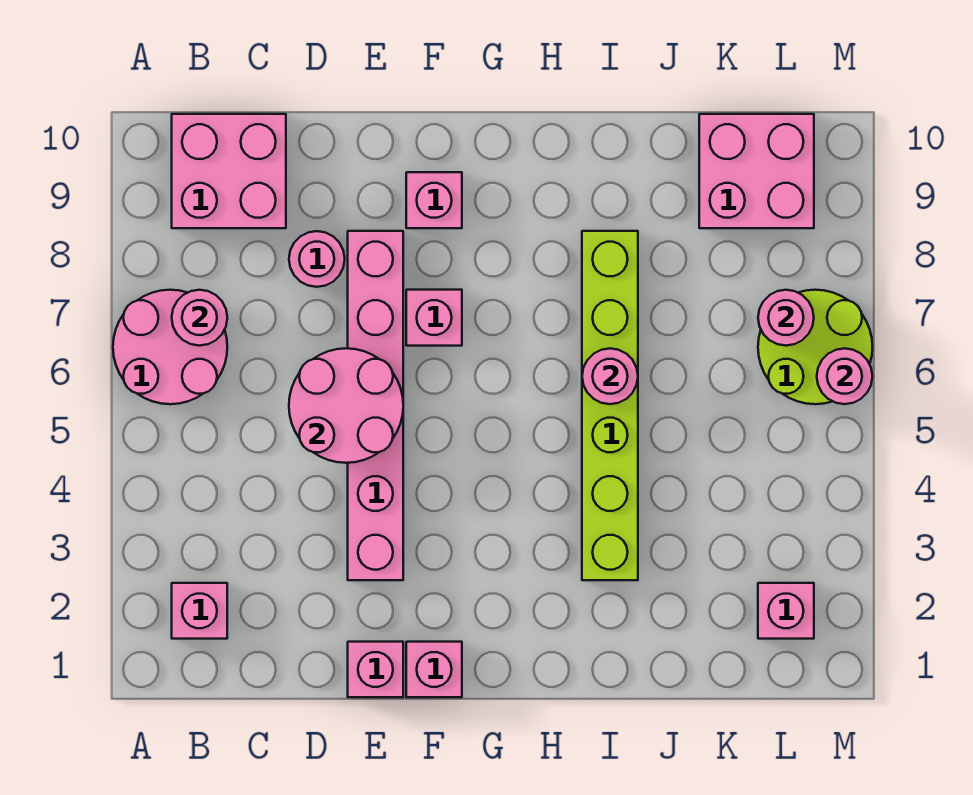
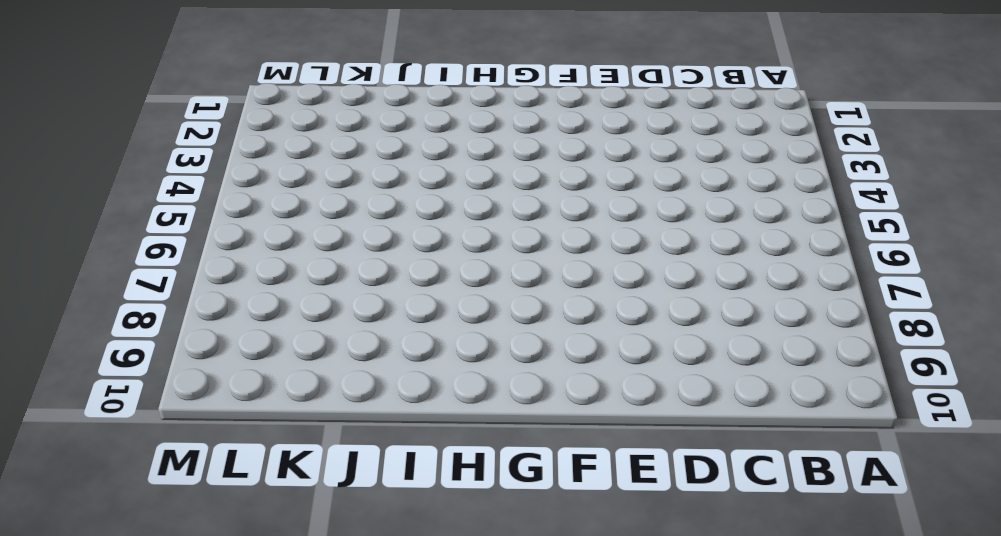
none -> pink round brick A6:B7 level 1
none -> pink brick B2 level 1
none -> pink brick B9:C10 level 1

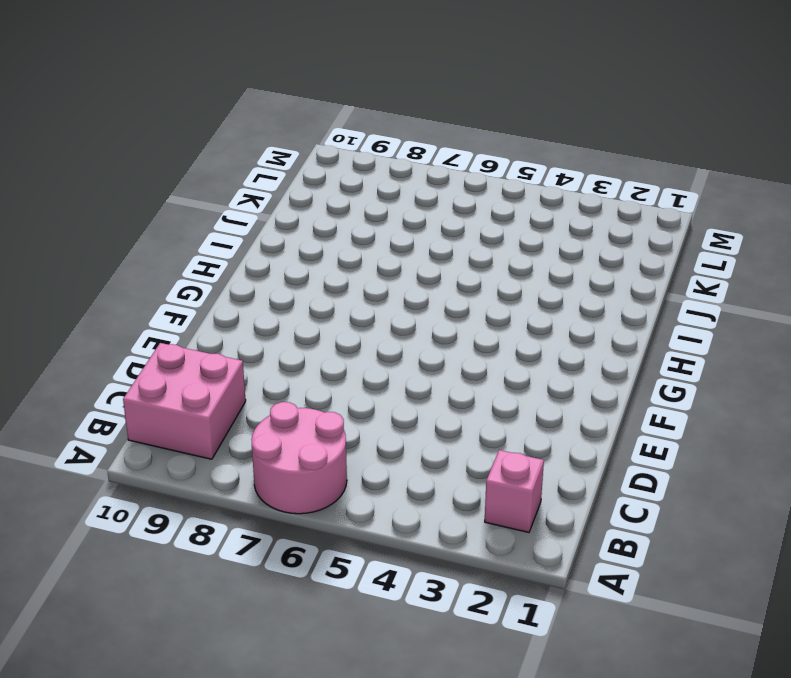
none -> pink round brick D8 level 1
none -> pink brick E1 level 1
none -> pink brick E3:E8 level 1

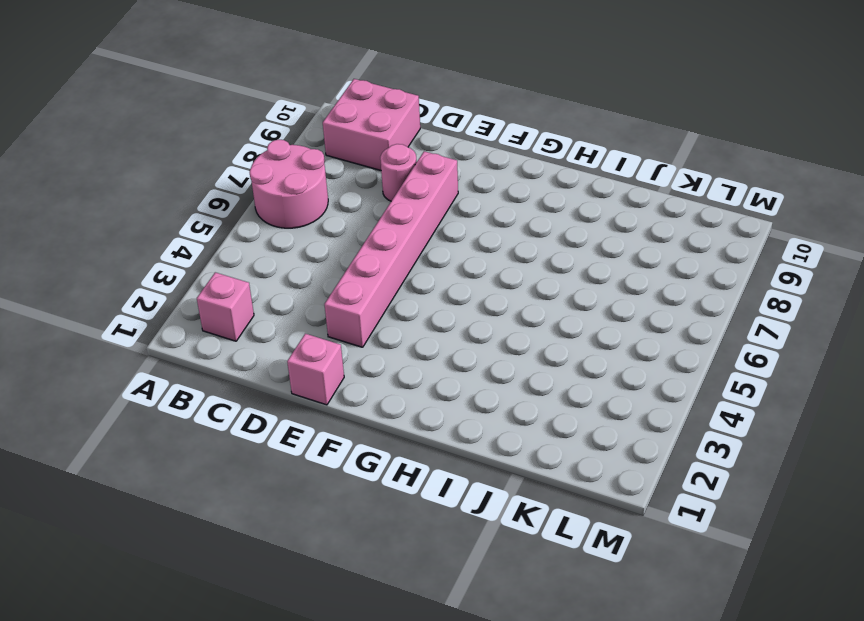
none -> pink brick F1 level 1
none -> pink brick F7 level 1
none -> pink brick F9 level 1

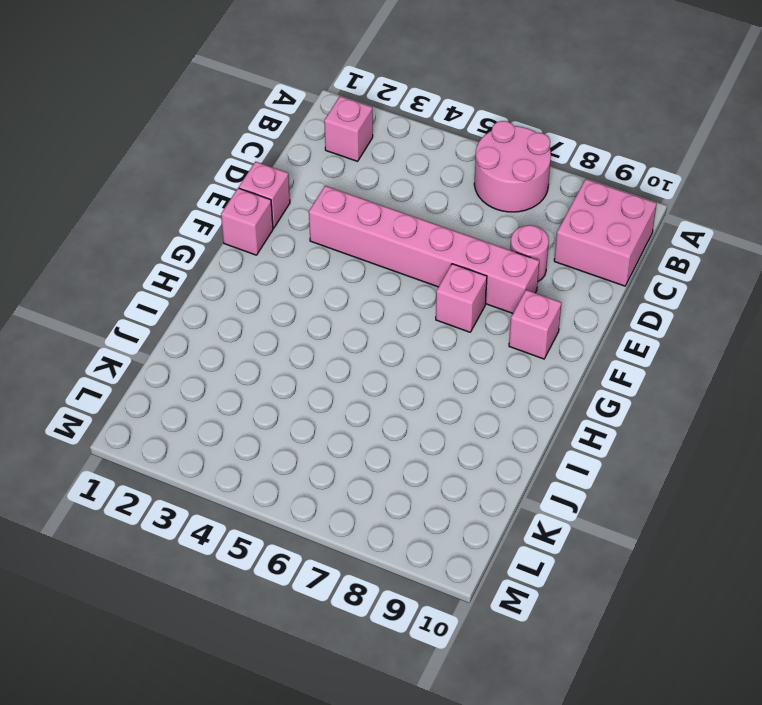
none -> lime brick I3:I8 level 1
none -> pink brick K9:L10 level 1
none -> pink brick L2 level 1

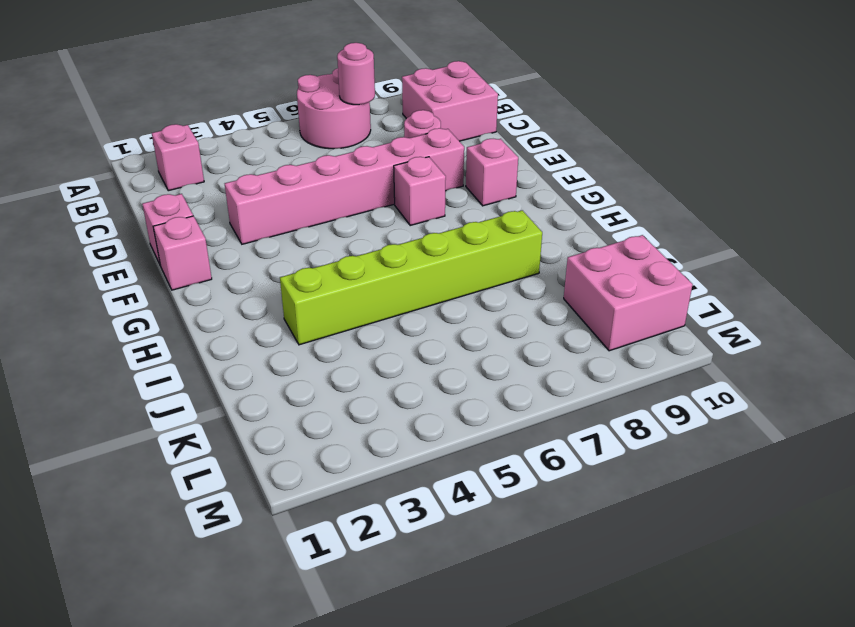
none -> pink brick L2 level 1
none -> lime round brick L6:M7 level 1
none -> pink round brick D5:E6 level 2

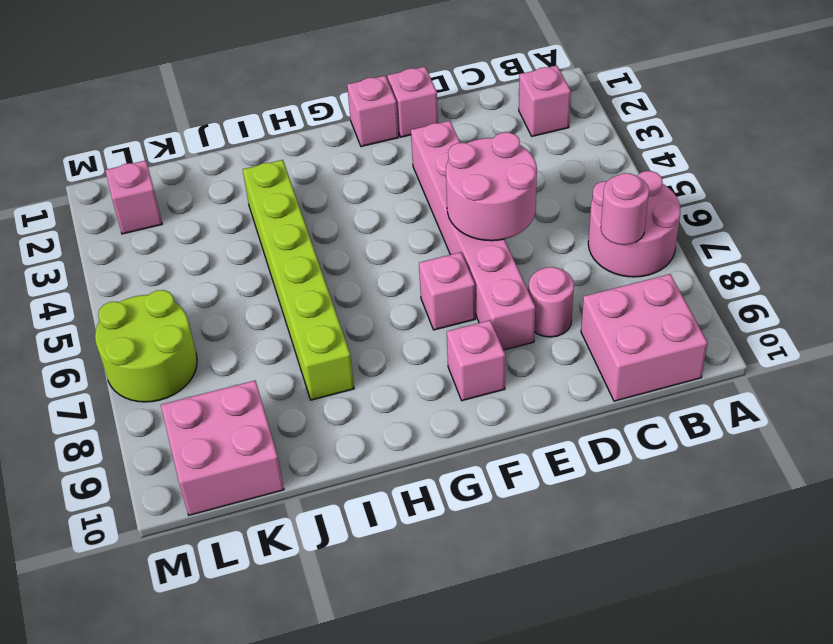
none -> pink round brick I6 level 2
none -> pink round brick L7 level 2
none -> pink round brick M6 level 2

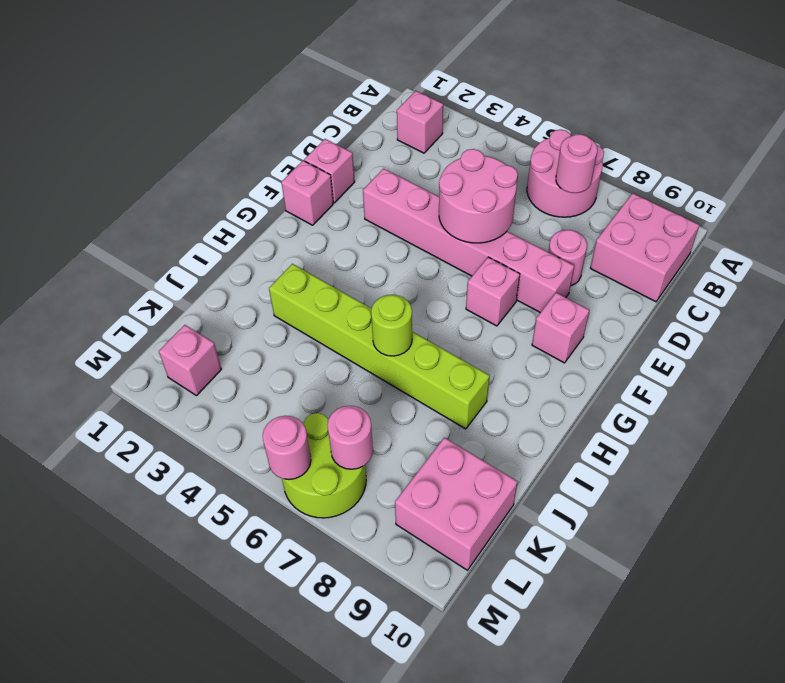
lime round brick I6 level 2 -> pink round brick I6 level 2

